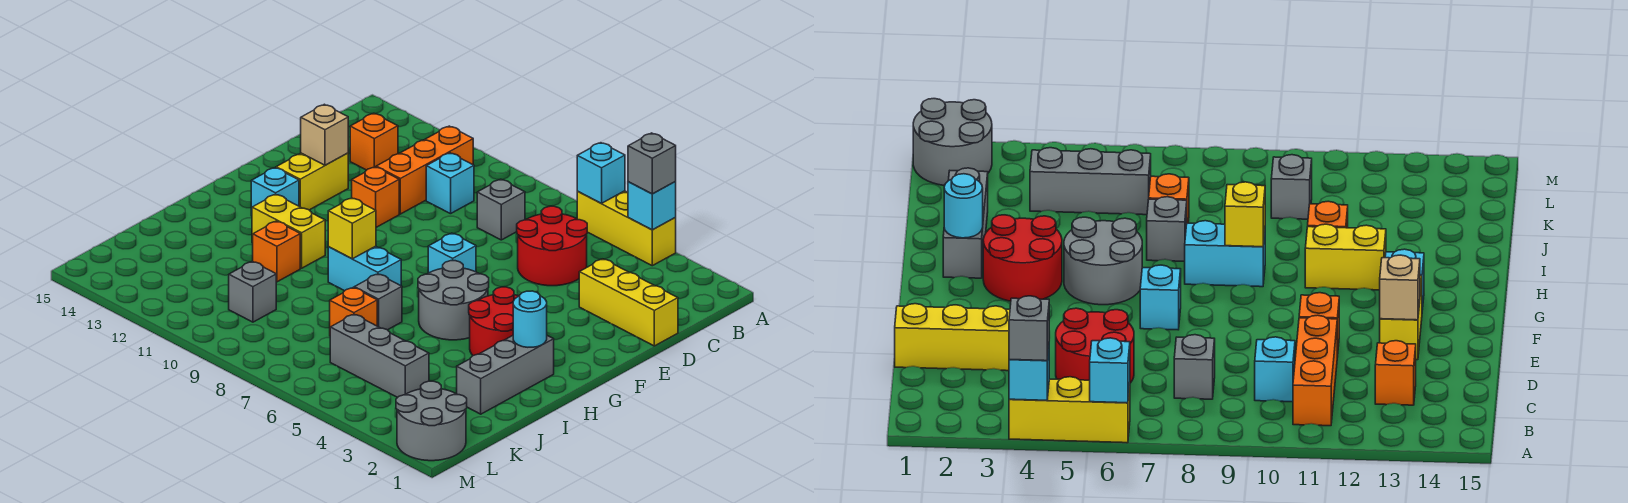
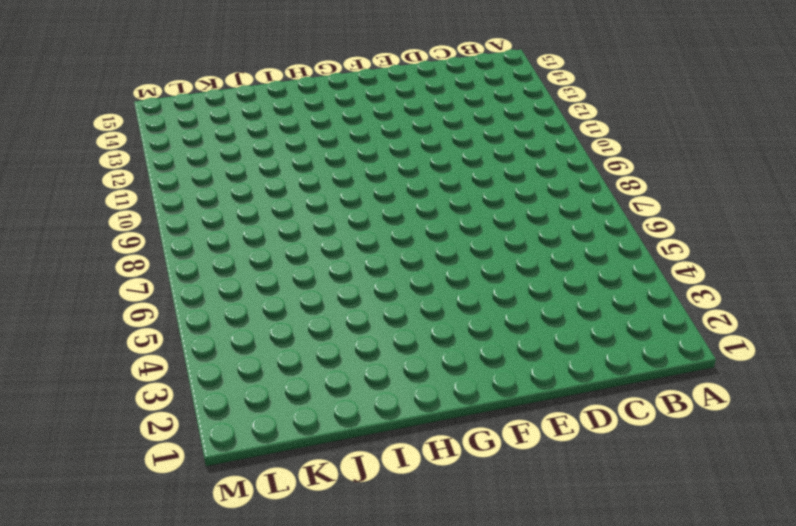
none -> yellow brick A4:A6 level 1
none -> orange brick B11:D11 level 1
none -> red round brick C5:D6 level 1

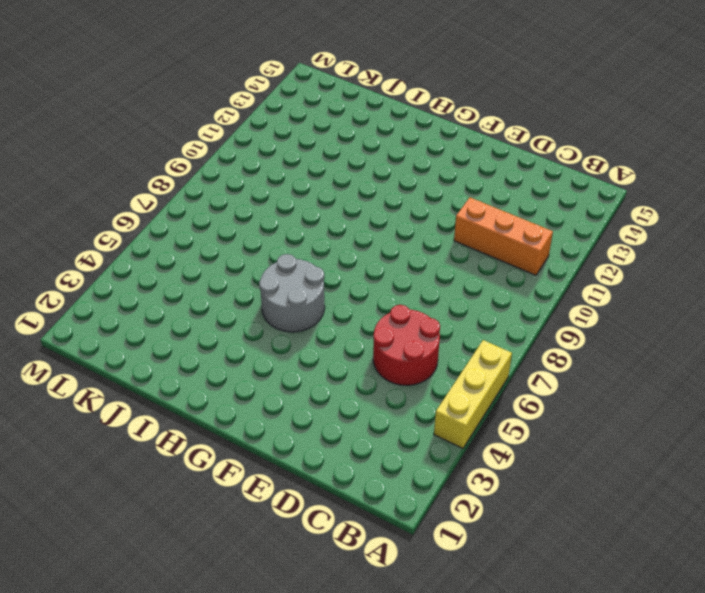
none -> grey brick C8 level 1
none -> cyan brick C10 level 1
none -> orange brick C13 level 1

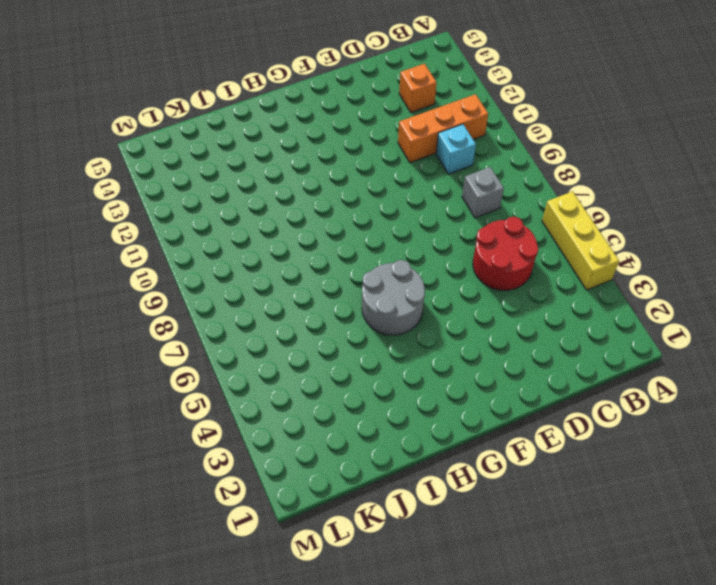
none -> yellow brick D1:D3 level 1
none -> orange brick E11 level 1
none -> yellow brick E13:F13 level 1

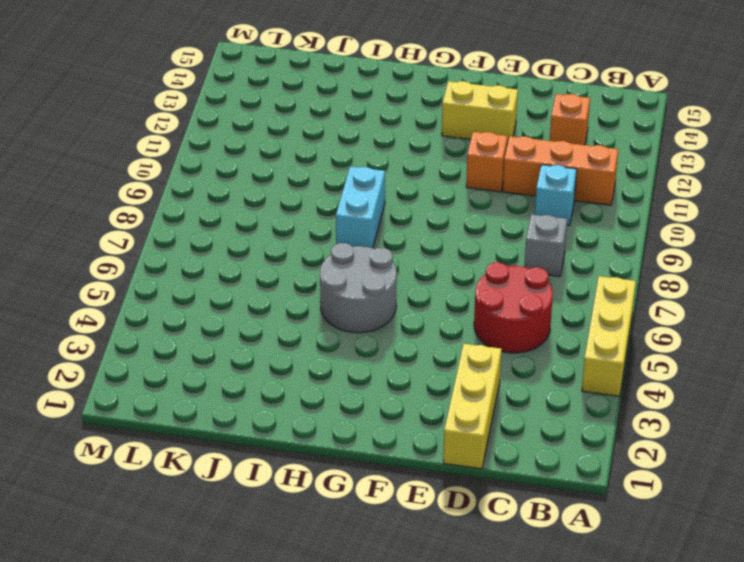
none -> cyan brick F7 level 1
none -> red round brick G3:H4 level 1
none -> cyan brick G13 level 1

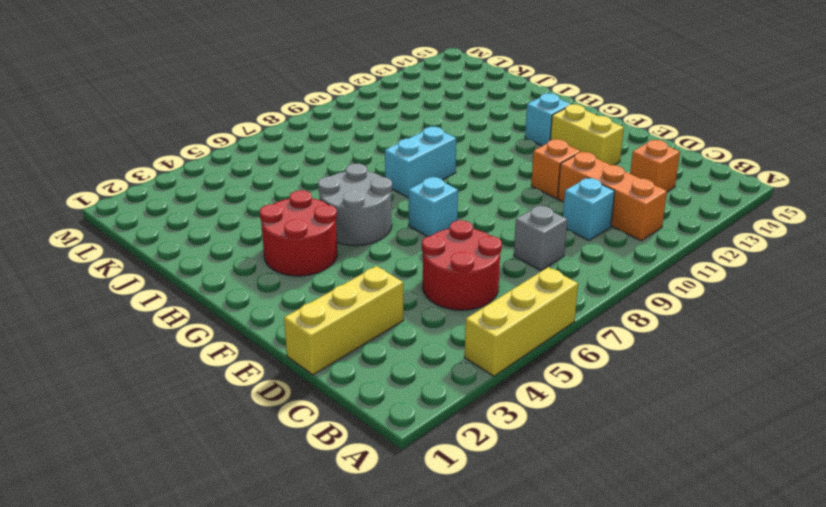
none -> grey brick H2:J2 level 1
none -> yellow brick H11:H12 level 1
none -> grey brick I7 level 1

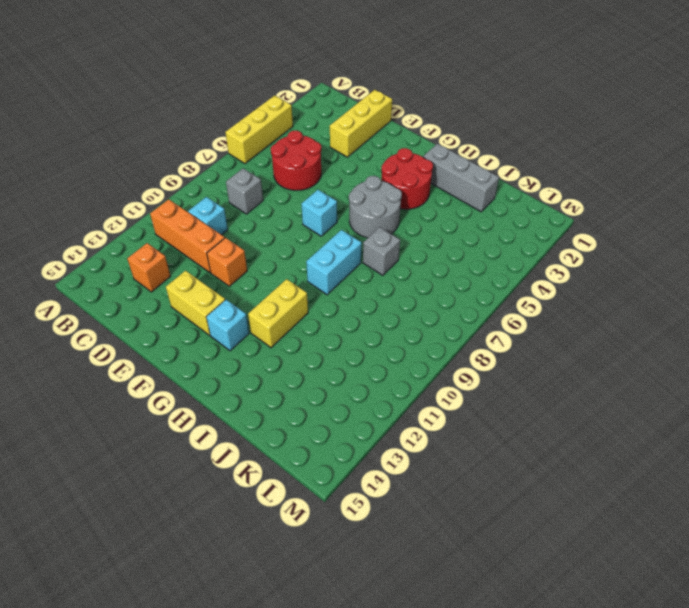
none -> orange brick I11 level 1
none -> orange brick J7 level 1
none -> grey brick K4:K6 level 1

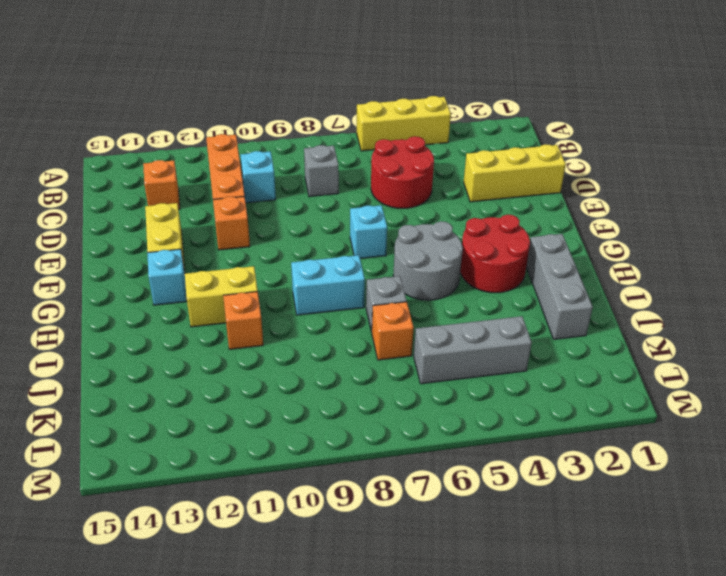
none -> grey brick K10 level 1
none -> grey round brick L1:M2 level 1
none -> cyan brick A4 level 2

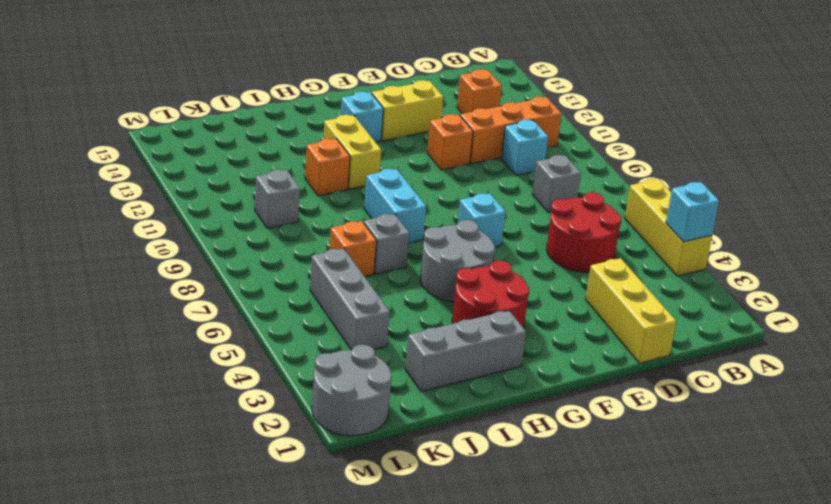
none -> cyan brick A6 level 2
none -> tan brick E13 level 2
none -> cyan round brick H2 level 2

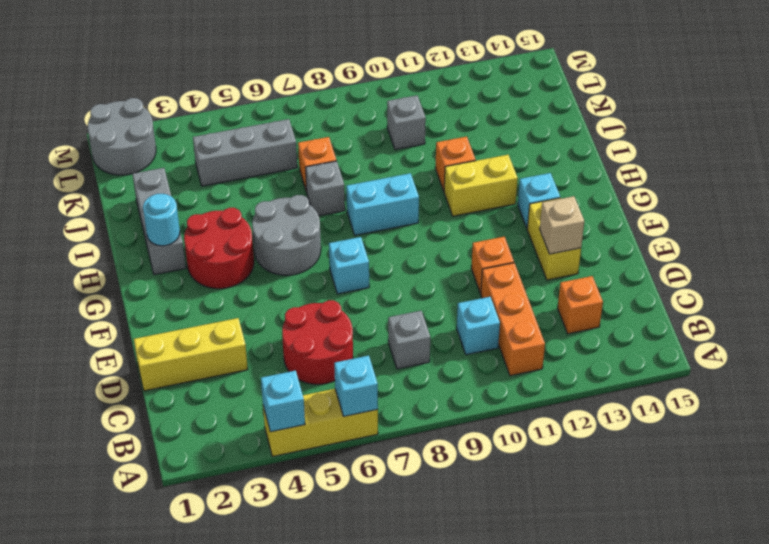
none -> yellow brick H9 level 2
none -> grey brick A4 level 3

